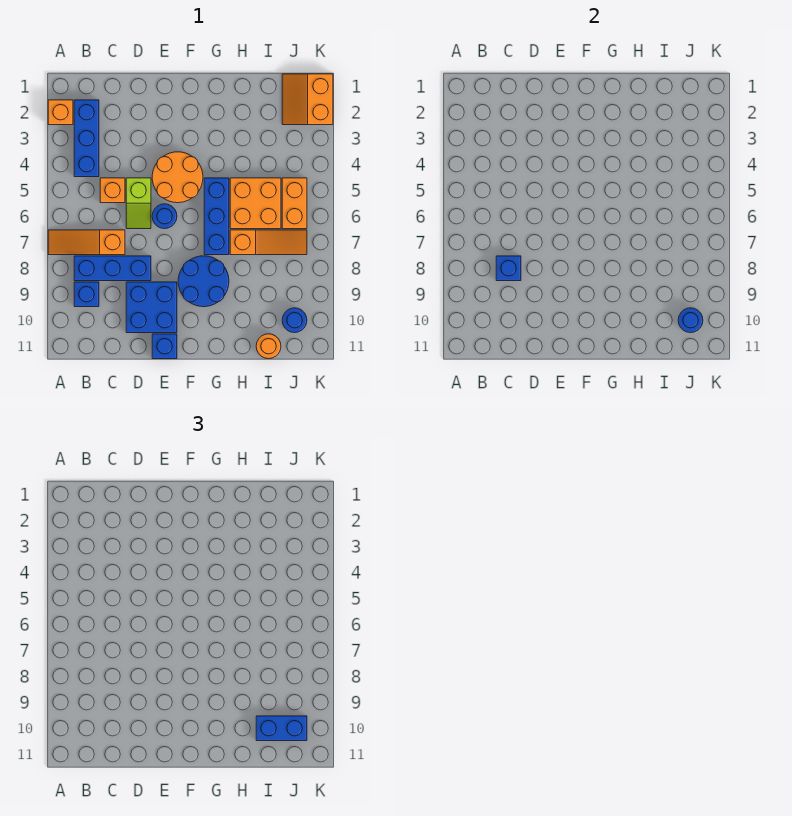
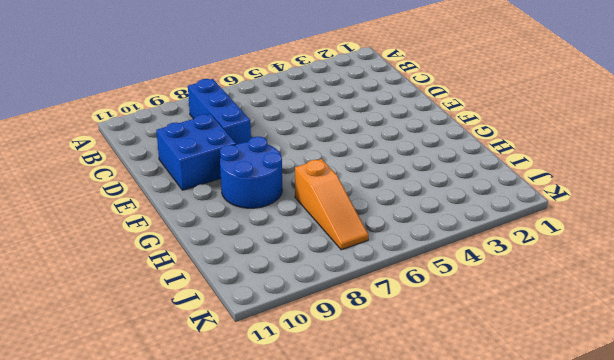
none -> orange brick A2 level 1
none -> orange slope A7:C7 level 1 top C
none -> blue brick B2:B4 level 1

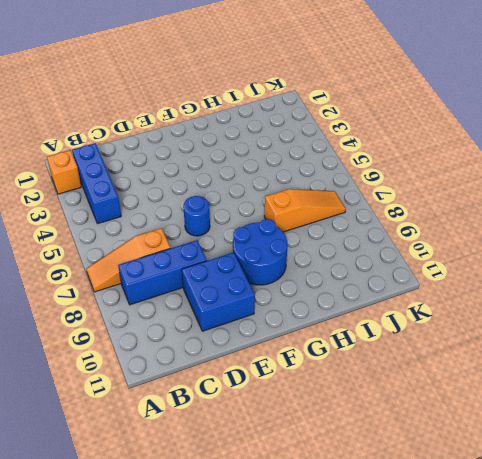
none -> blue brick B9 level 1
none -> orange brick C5 level 1
none -> lime slope D5:D6 level 1 top 5

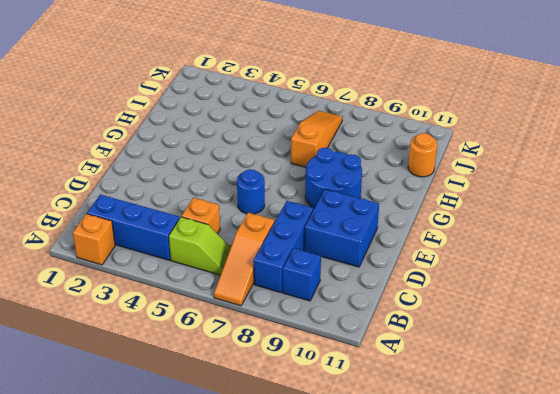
lime slope B5:B6 level 1 top 5 -> lime slope D5:D6 level 1 top 5
none -> orange round brick E4:F5 level 1
none -> blue brick E11 level 1
none -> blue brick G5:G7 level 1

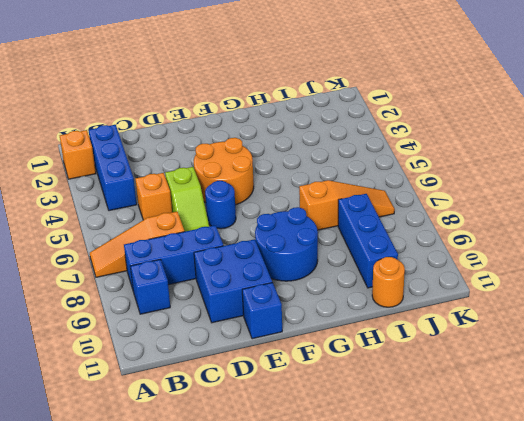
blue brick I8:I10 level 1 -> blue brick G5:G7 level 1
none -> orange brick H5:I6 level 1
none -> orange slope J1:K2 level 1 top K
none -> orange brick J5:J6 level 1

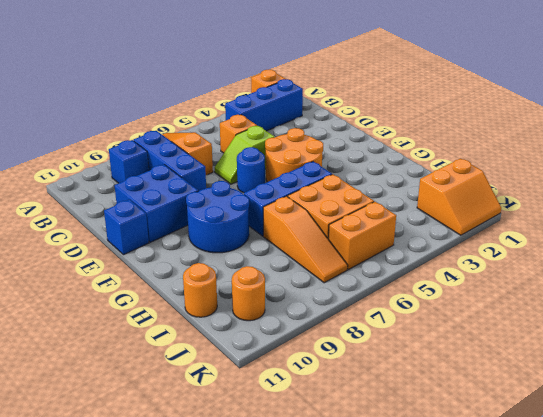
orange slope J1:K2 level 1 top J -> orange slope J1:K2 level 1 top K
orange round brick J10 level 1 -> blue round brick J10 level 1
none -> blue brick C8 level 2
none -> blue round brick J10 level 2
none -> blue brick I10:J10 level 3

